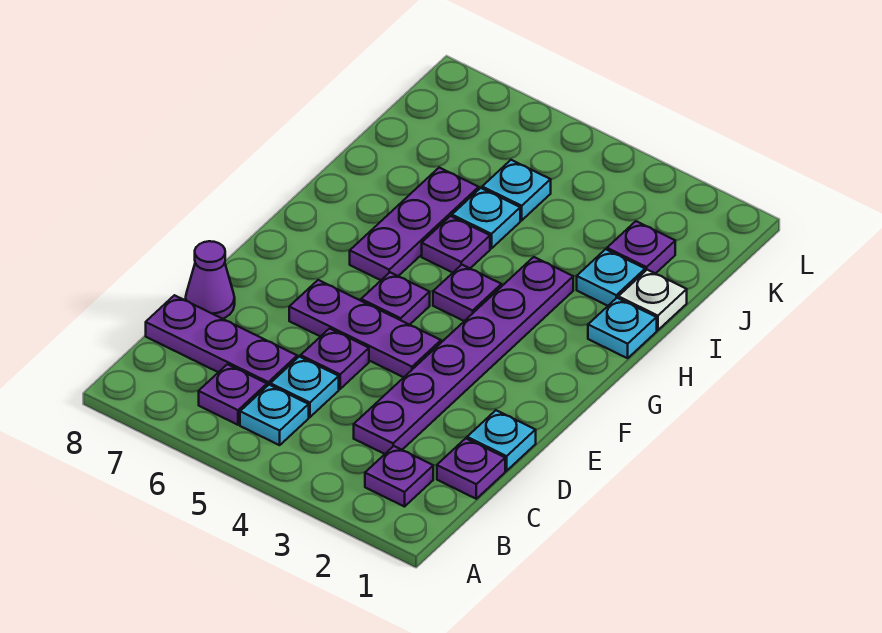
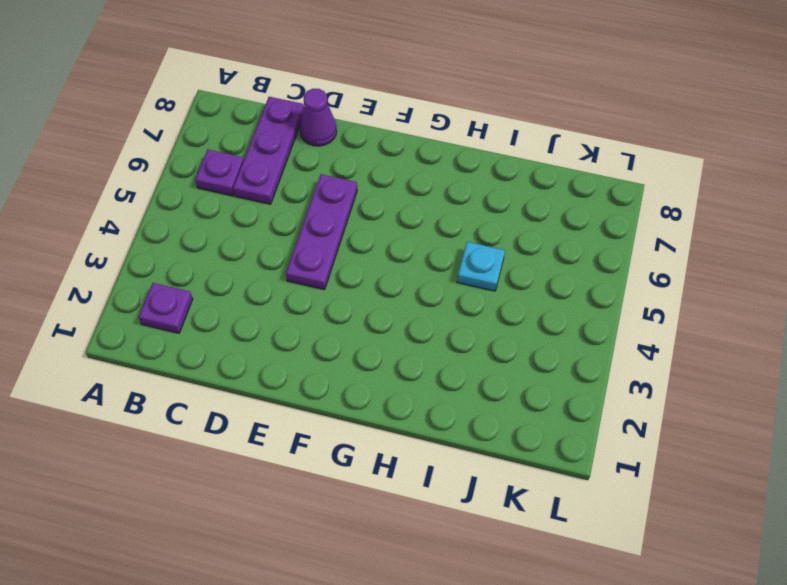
none -> cyan plate B5 level 1
none -> purple plate C1 level 1
none -> purple plate C3:H3 level 1

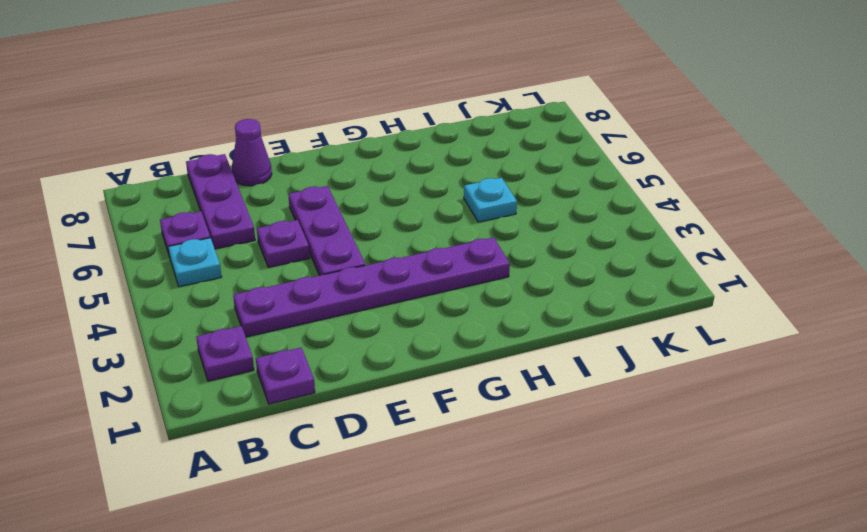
none -> cyan plate C5 level 1
none -> cyan plate D1 level 1
none -> purple plate F5 level 1

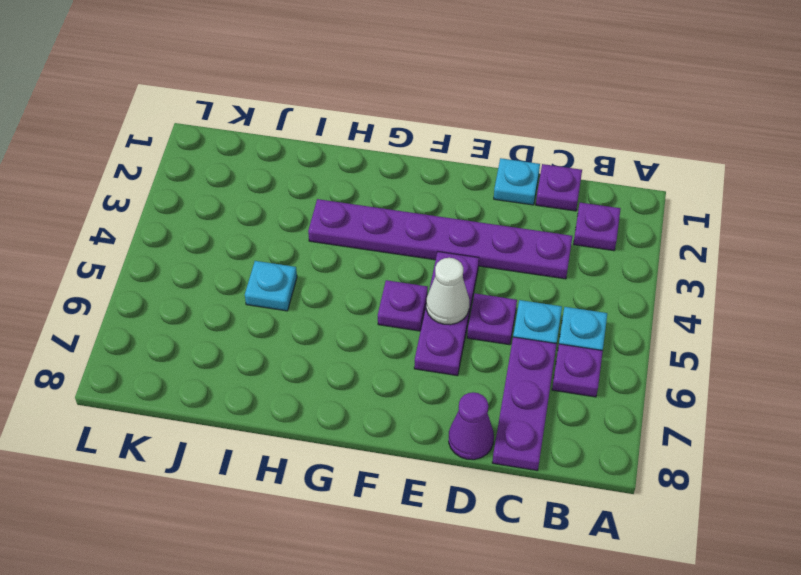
white cone E5 level 2 -> none
none -> purple plate G4 level 1
none -> purple plate G6:I6 level 1
none -> cyan plate H1 level 1

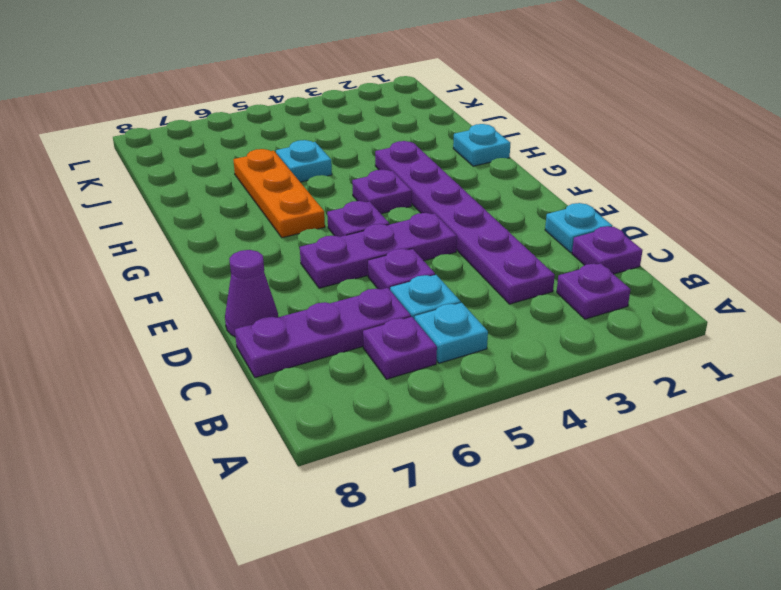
orange plate G6:I6 level 1 -> purple plate G6:I6 level 1
none -> purple plate H5 level 1
none -> white plate I1 level 1
none -> cyan plate I2 level 1

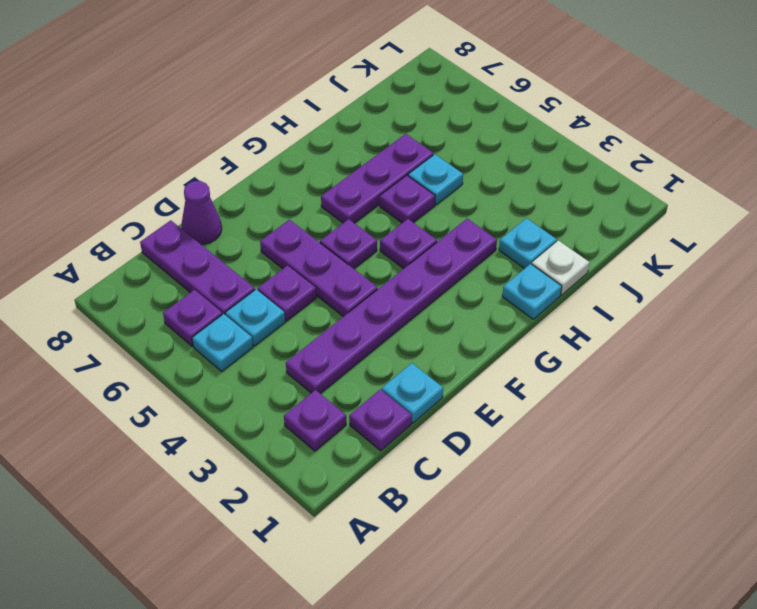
none -> purple plate J2 level 1
none -> cyan plate J5 level 1

